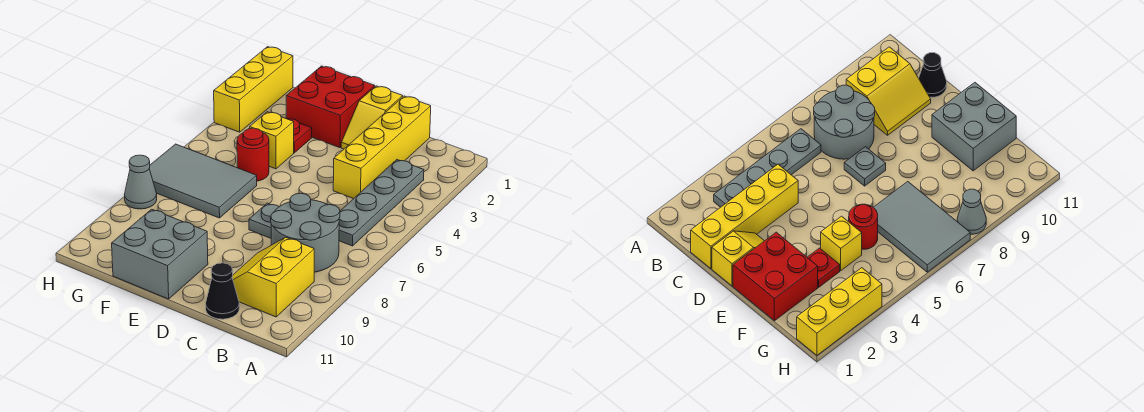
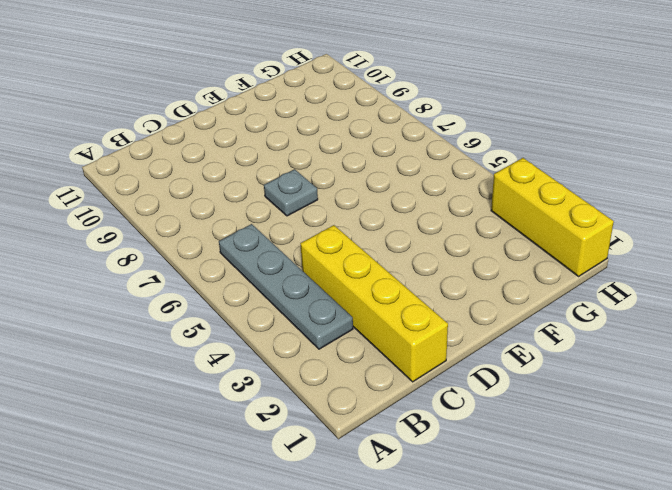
none -> grey round brick B7:C8 level 1
none -> yellow slope B9:C10 level 1 top B
none -> black cone C11 level 1

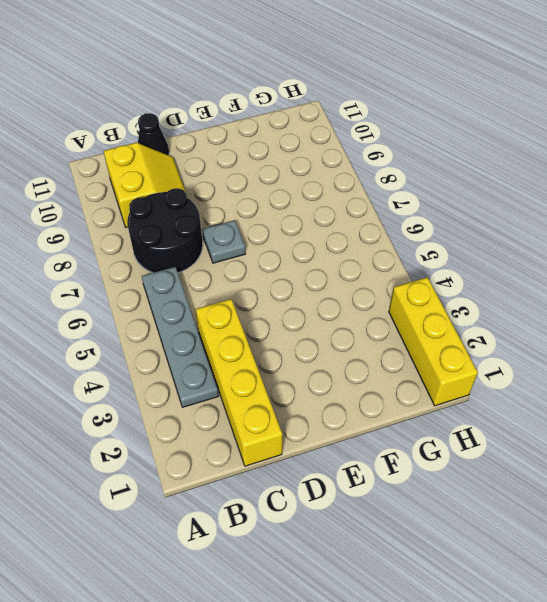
black round brick B7:C8 level 1 -> grey round brick B7:C8 level 1
none -> yellow slope D1:D2 level 1 top 1
none -> red brick E1:F2 level 1
none -> grey brick E10:F11 level 1

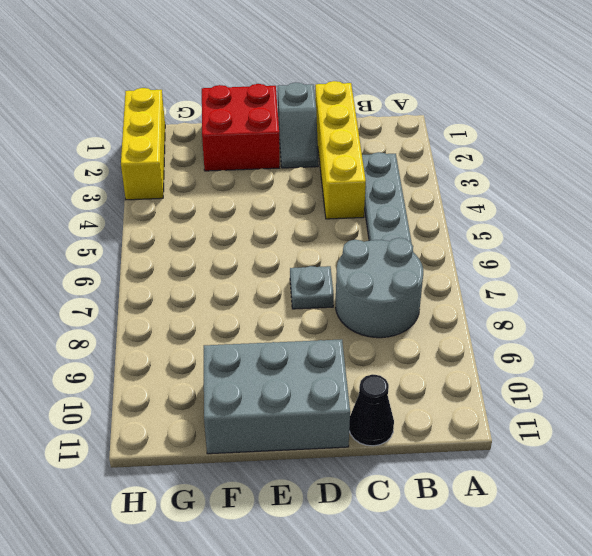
grey slope D1:D2 level 1 top 1 -> yellow slope D1:D2 level 1 top 1
grey brick D10:F11 level 1 -> grey brick E10:F11 level 1
none -> yellow slope B9:C10 level 1 top B
none -> red plate F3 level 1
none -> yellow brick F4 level 1

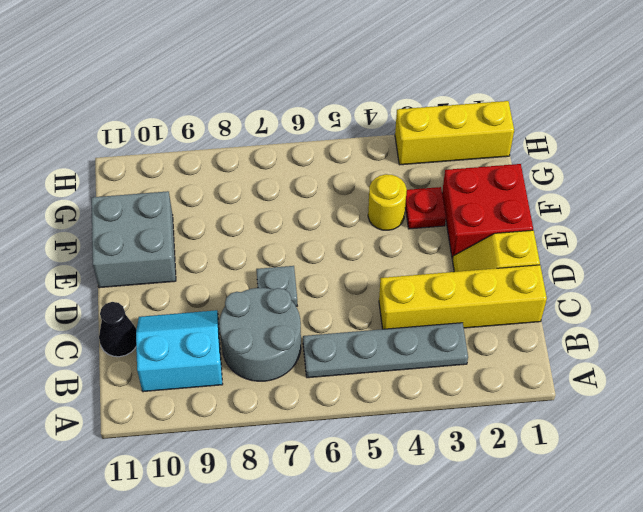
cyan slope B9:C10 level 1 top B -> yellow slope B9:C10 level 1 top B
yellow round brick F4 level 1 -> yellow brick F4 level 1
none -> red round brick F5 level 1
none -> grey tile F6:H7 level 1
none -> grey cone H8 level 1

